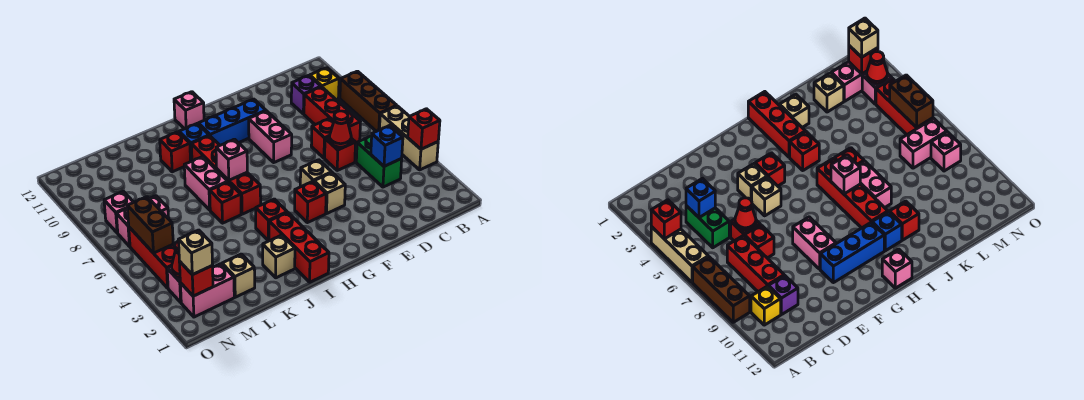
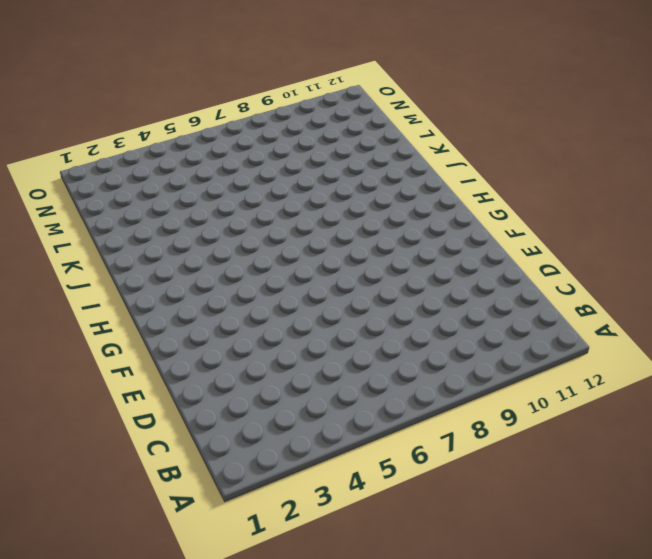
none -> tan brick A4:A6 level 1
none -> brown brick A7:A9 level 1
none -> yellow brick B10 level 1
none -> green brick C4:C5 level 1

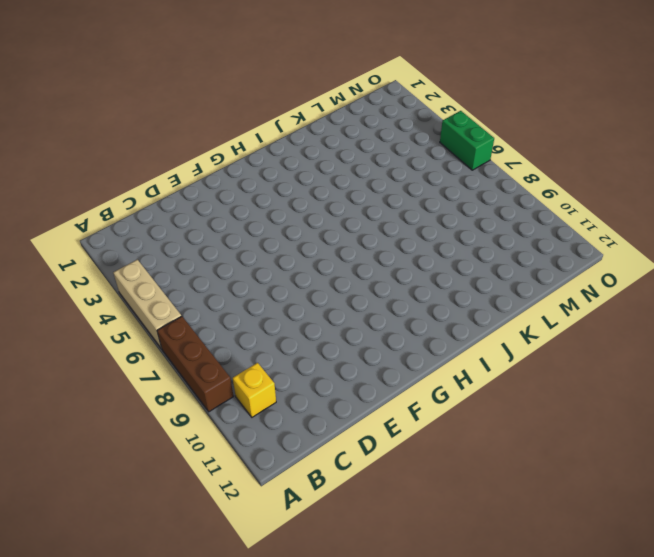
green brick O5:O6 level 1 -> green brick C4:C5 level 1
none -> red brick C7:C9 level 1
none -> purple brick C10 level 1
none -> red brick D6 level 1
none -> red brick D7 level 1

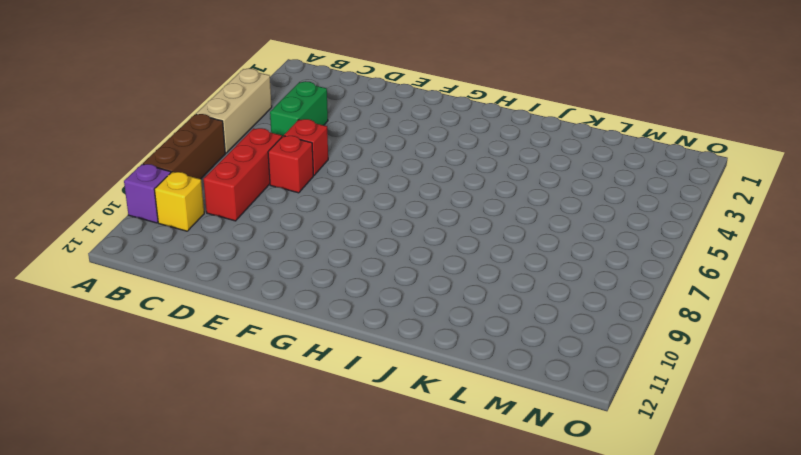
purple brick A10 level 1 -> purple brick C10 level 1
none -> tan brick F4 level 1
none -> tan brick F5 level 1
none -> pink brick F8:F9 level 1
none -> blue brick F10:H10 level 1

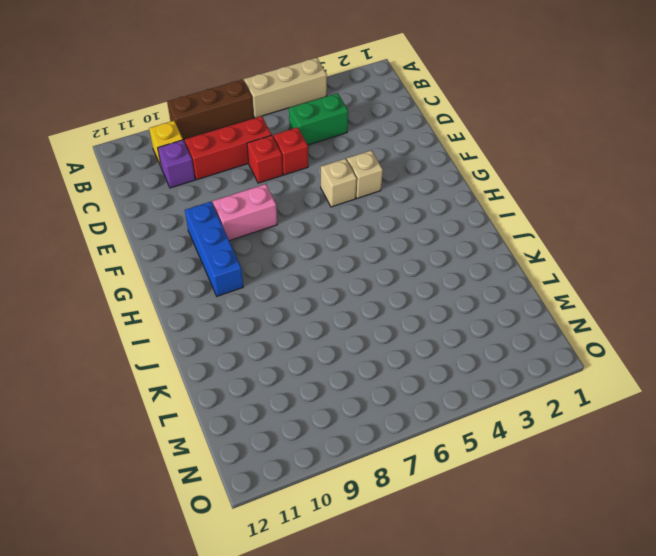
none -> red brick G4 level 1
none -> pink brick H12 level 1
none -> red brick I1:I3 level 1
none -> red brick I4 level 1

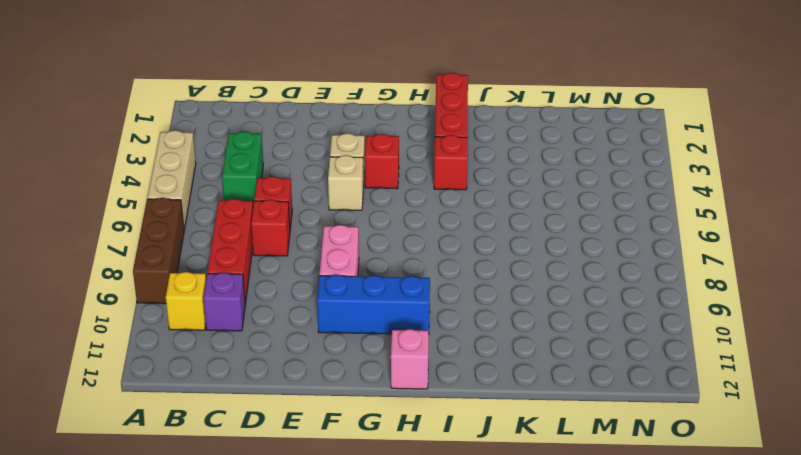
none -> red brick I6:I9 level 1
none -> blue brick I10 level 1
none -> tan brick J2 level 1
none -> red brick J6 level 1

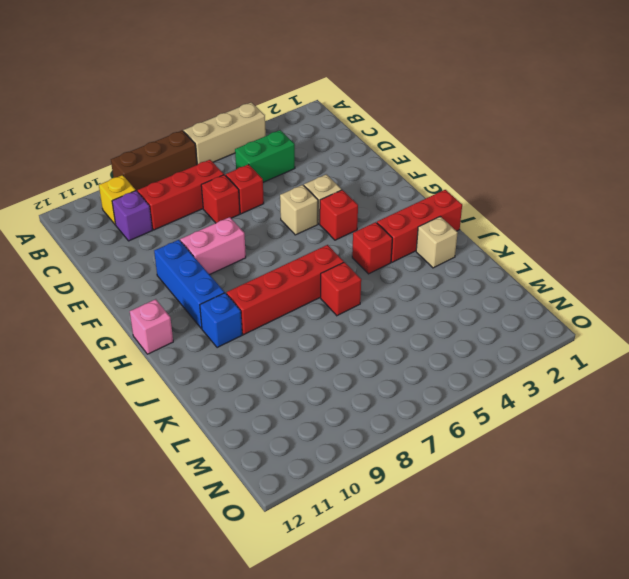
none -> pink brick J7:J8 level 1
none -> red brick J10 level 1
none -> tan brick L2 level 1
none -> pink brick M2:N2 level 1

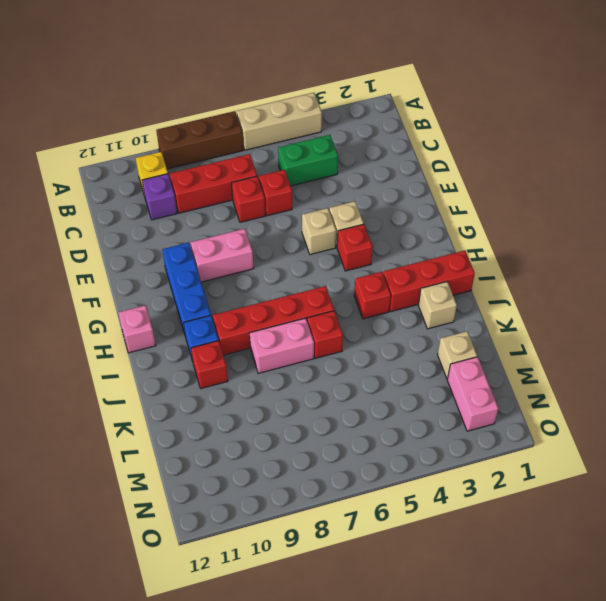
none -> pink brick M7:N7 level 1
none -> pink brick N3 level 1
none -> red brick N4:N6 level 1
none -> pink brick N8 level 1

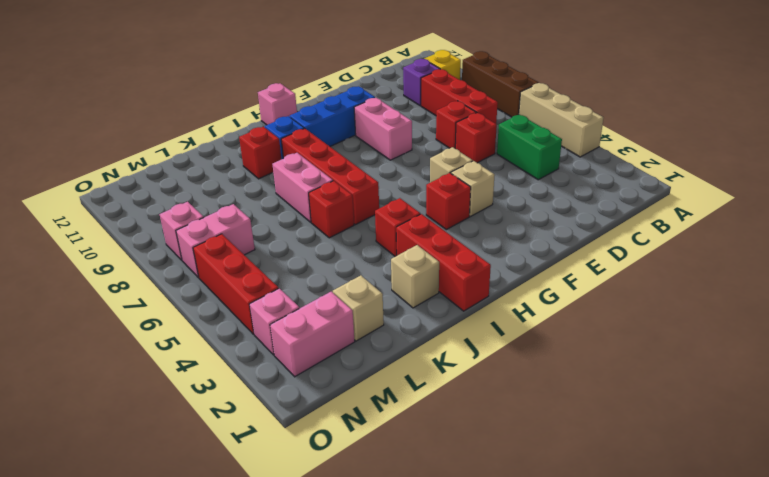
none -> red brick A4 level 2
none -> blue brick C4 level 2
none -> red cone D6 level 2
none -> pink brick I7 level 2

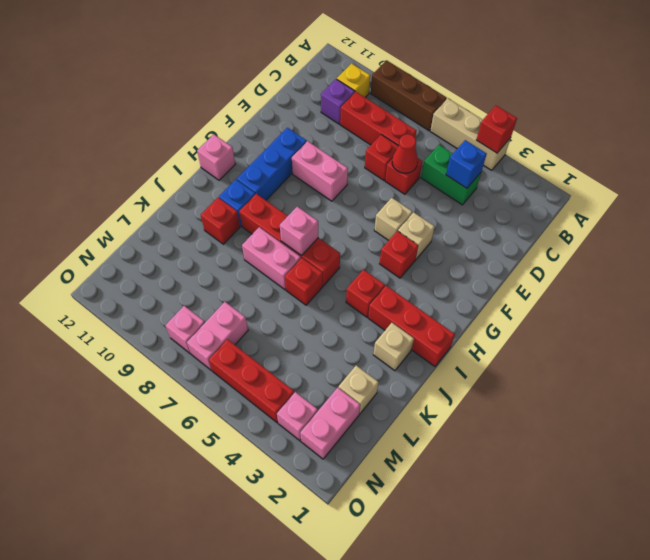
none -> red brick N2 level 2
none -> red cone N3 level 2
none -> brown brick N5:N6 level 2
none -> tan brick N2 level 3

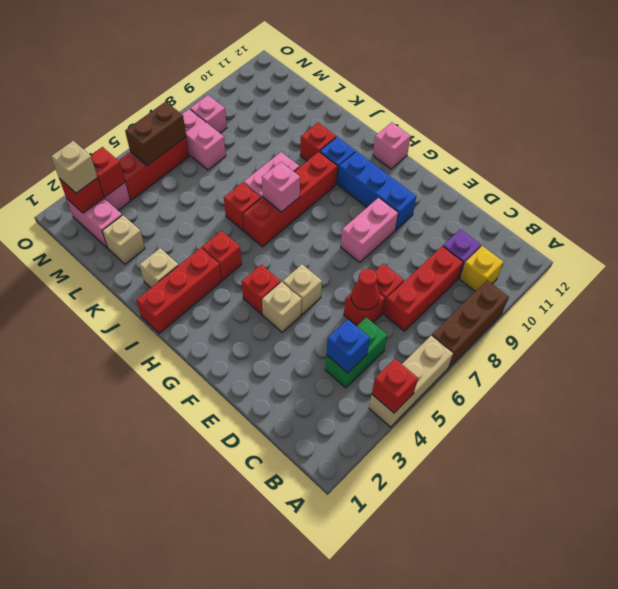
red brick N3 level 2 -> red cone N3 level 2

